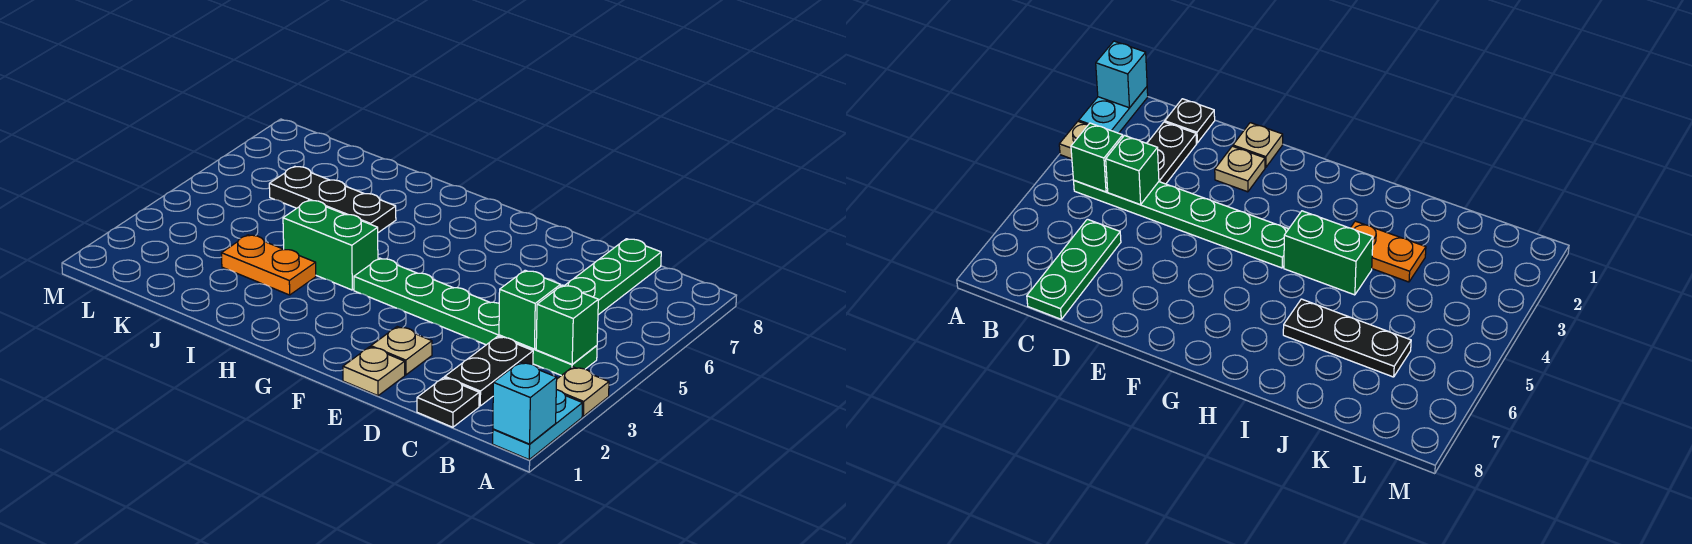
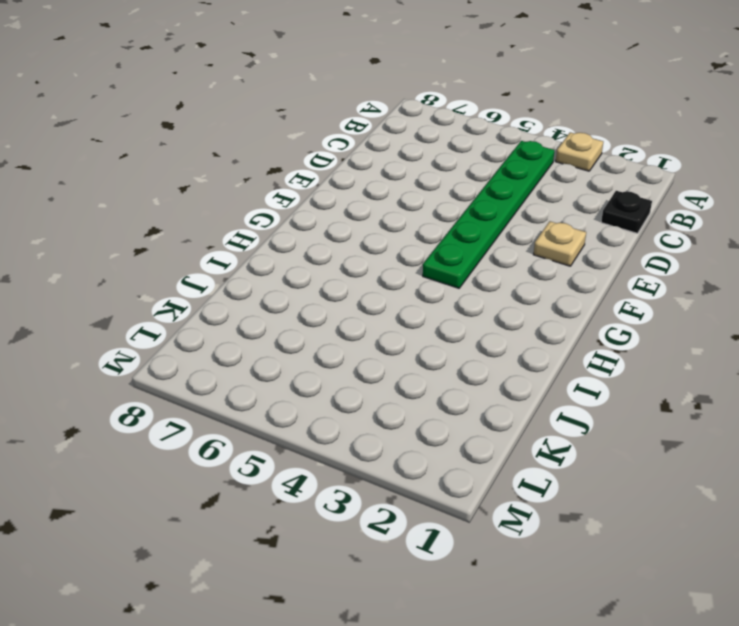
none -> cyan plate A1:A2 level 1
none -> black plate C2:C3 level 1
none -> green plate C6:C8 level 1

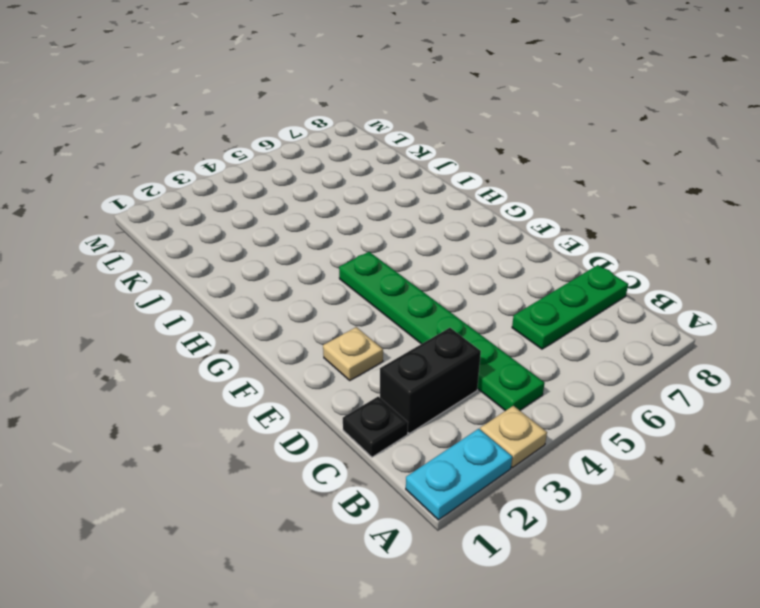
black brick C2:C3 level 1 -> black plate C2:C3 level 1
none -> tan plate E1 level 1
none -> green brick H4:I4 level 1
none -> orange plate I3:J3 level 1

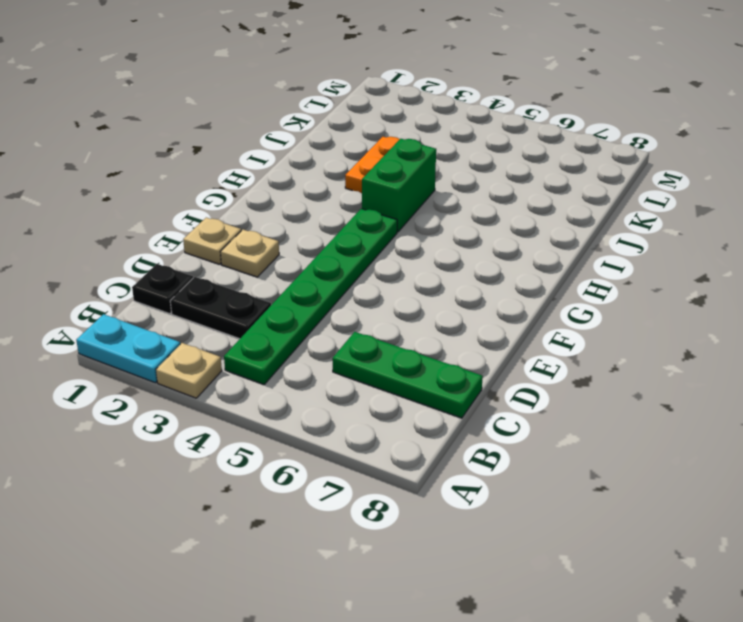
none -> black plate I6:K6 level 1
none -> cyan brick A1 level 2
none -> green brick B4 level 2

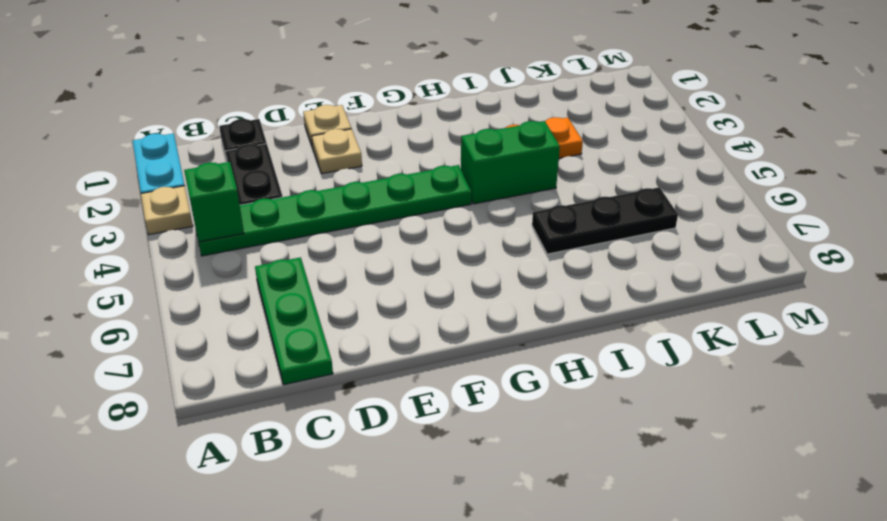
none -> cyan brick A1 level 2
none -> green brick C4 level 2

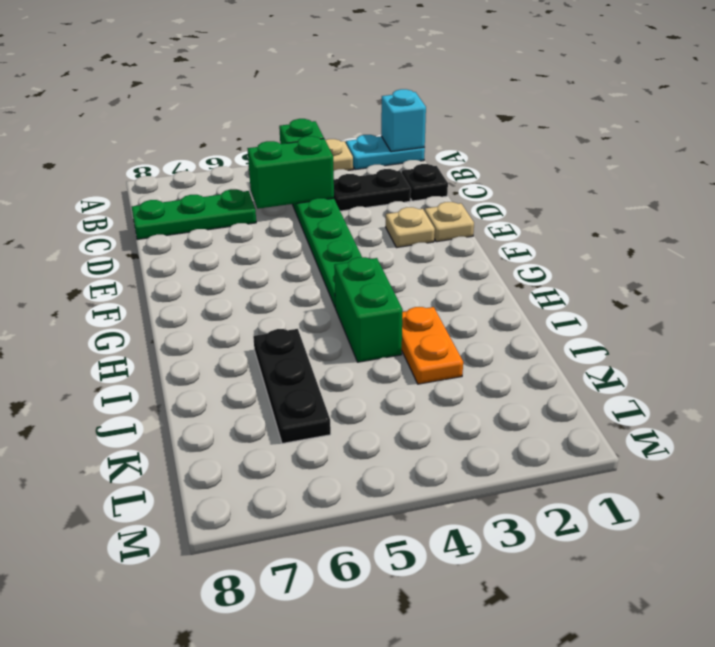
green brick C4:C5 level 2 -> green brick C4 level 2

